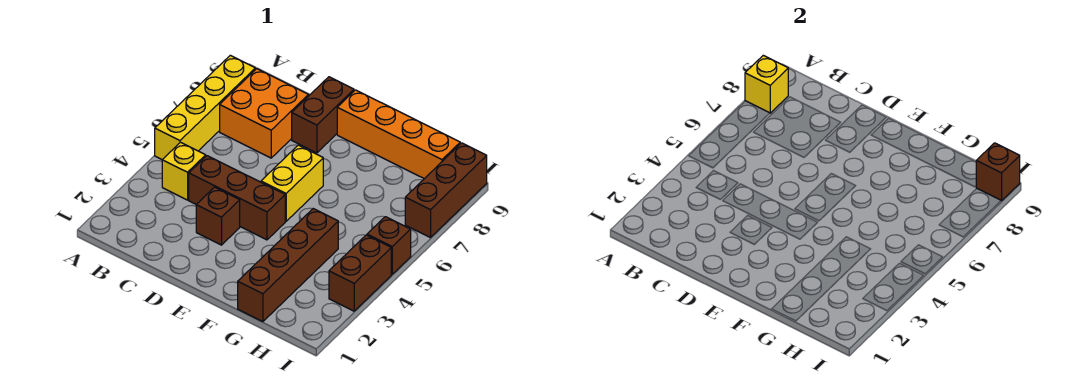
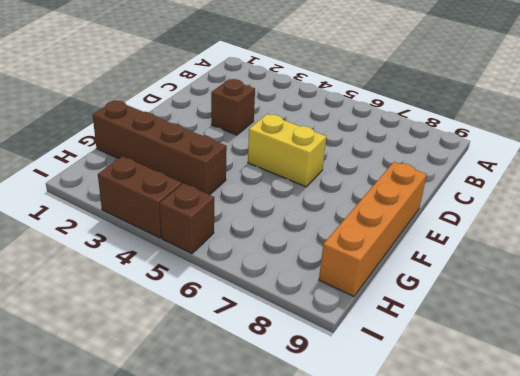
none -> yellow brick A5:A8 level 1
none -> yellow brick B4 level 1
none -> orange brick B7:C8 level 1

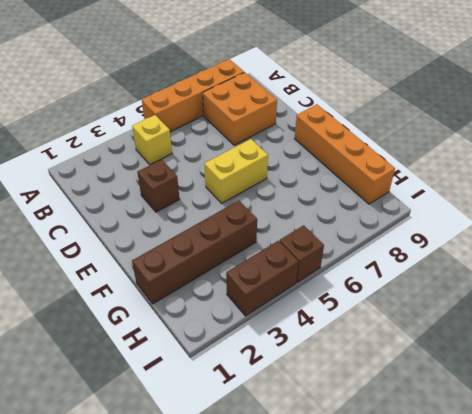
orange brick A5:A8 level 1 -> yellow brick A5:A8 level 1
none -> brown brick C4:E4 level 1
none -> brown brick D8:D9 level 1
none -> brown brick I7:I9 level 1

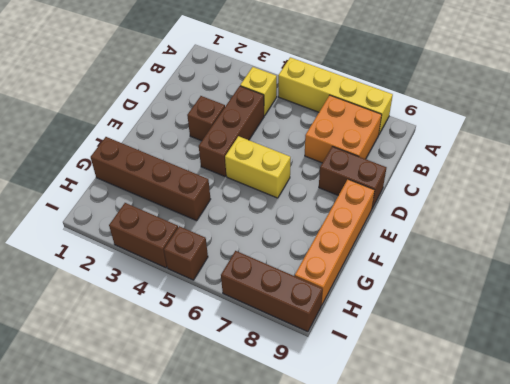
none -> yellow brick A8 level 2
none -> brown brick I9 level 2

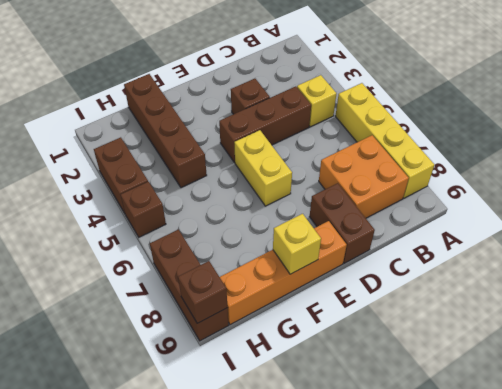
yellow brick F9 level 2 -> yellow brick A8 level 2

